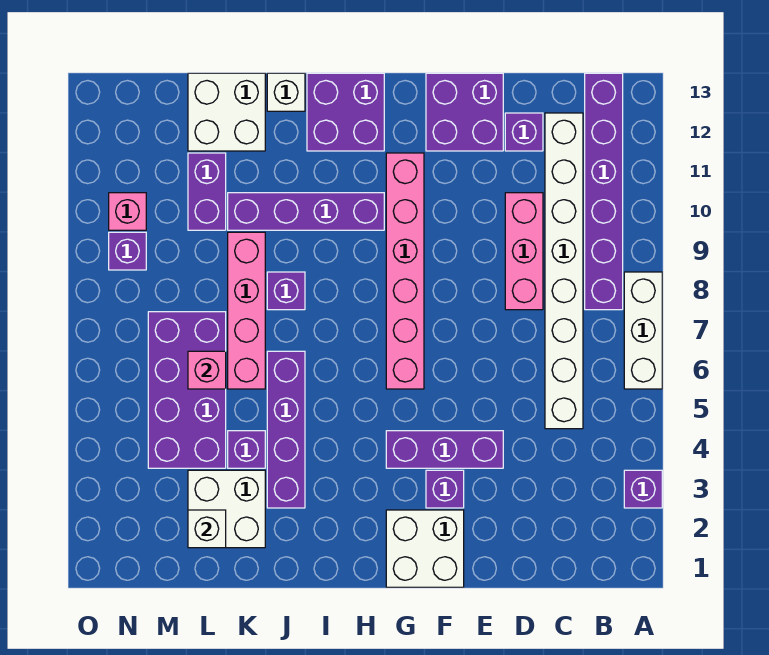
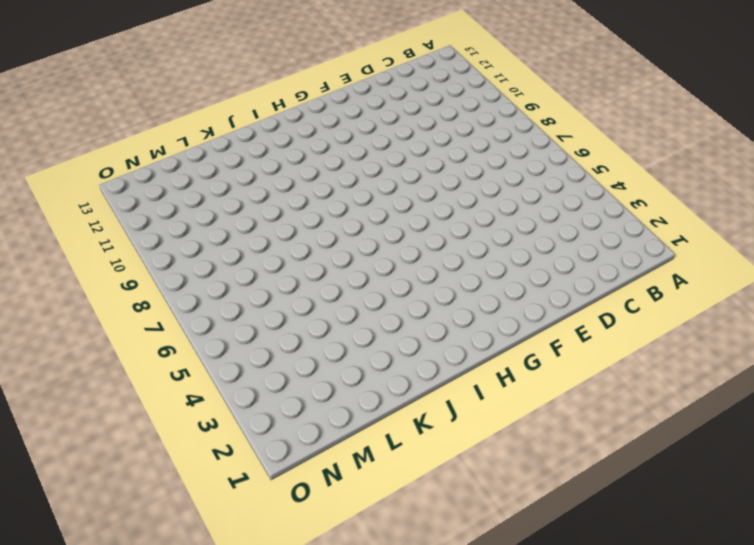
none -> purple brick A3 level 1
none -> white brick A6:A8 level 1
none -> purple brick B8:B13 level 1

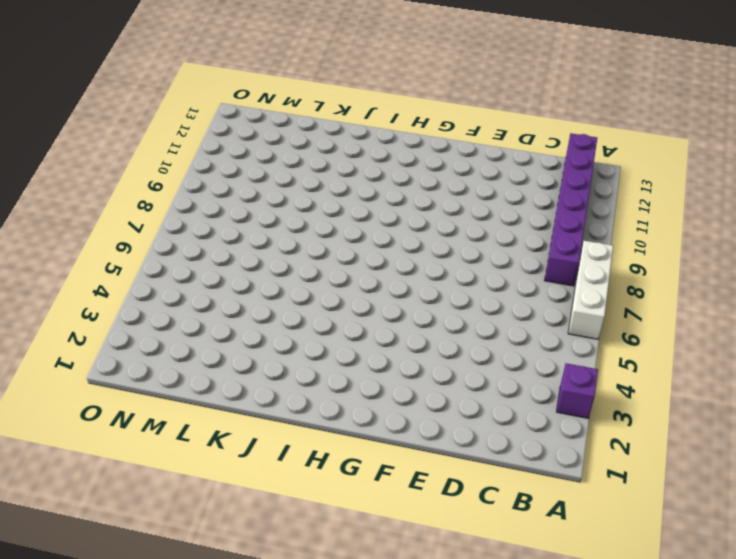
none -> white brick C5:C12 level 1
none -> pink brick D8:D10 level 1
none -> purple brick D12 level 1

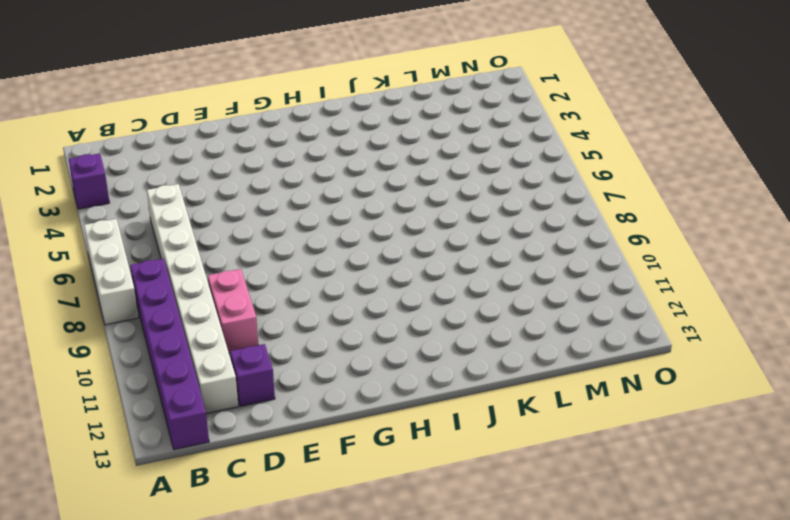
pink brick D9:D10 level 1 -> pink brick D8:D10 level 1
none -> purple brick E4:G4 level 1
none -> purple brick E12:F13 level 1
none -> white brick F1:G2 level 1

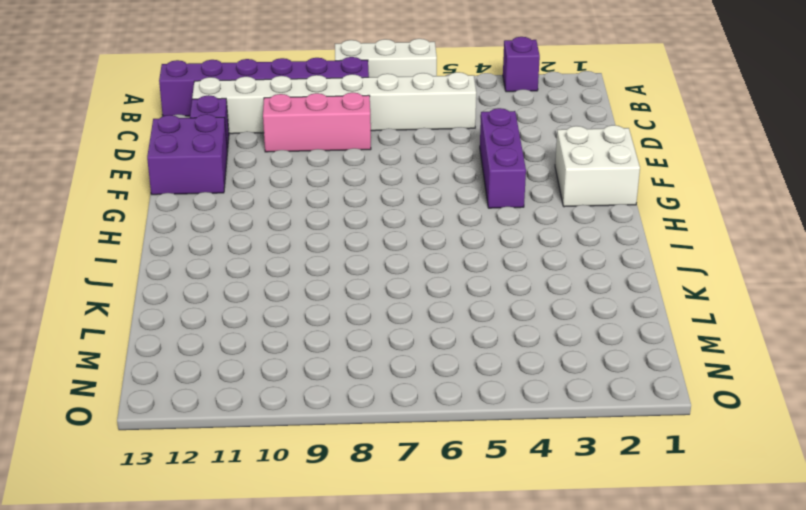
none -> purple brick F3 level 1
none -> pink brick G6:G11 level 1
none -> purple brick H10:K10 level 1

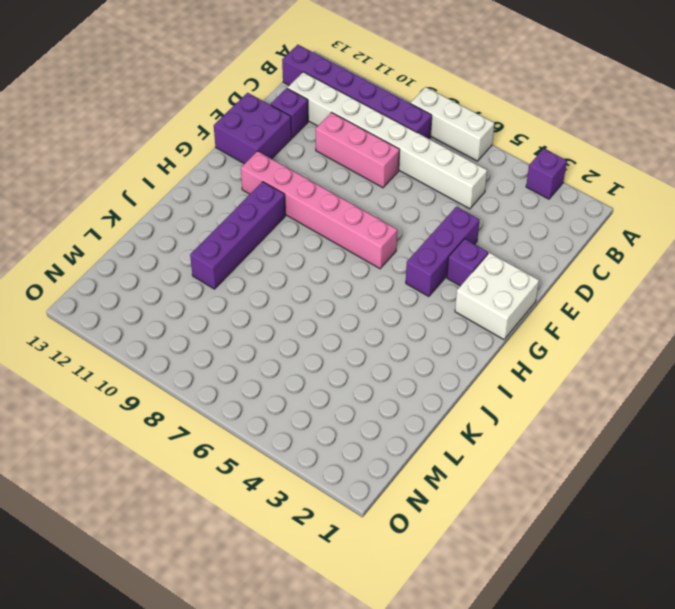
none -> purple brick H12:I13 level 1
none -> purple brick J3:J6 level 1
none -> purple brick J8 level 1

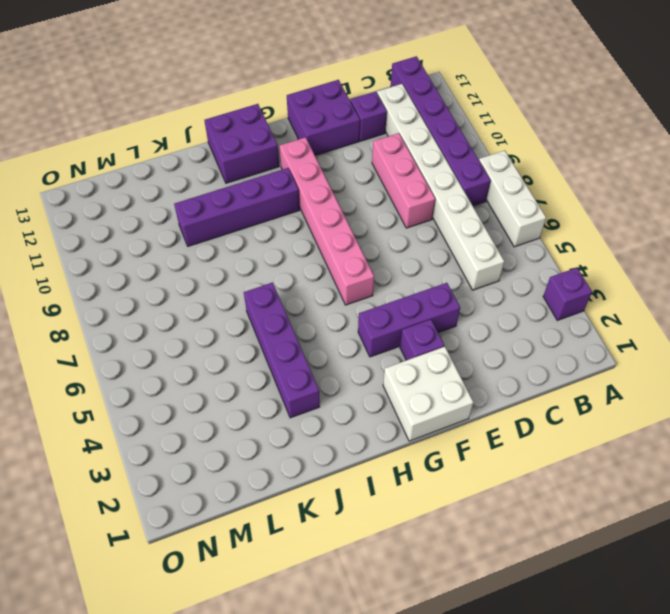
none -> purple brick J8 level 1
none -> white brick J13 level 1
none -> white brick K2:L3 level 1

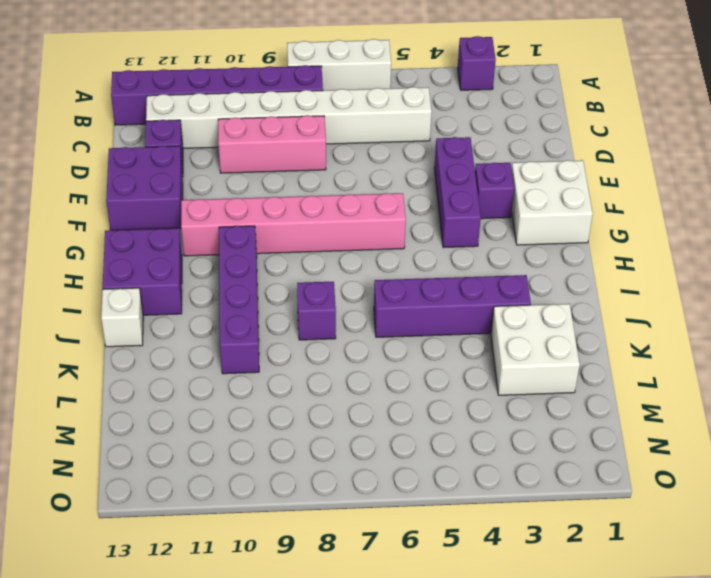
none -> purple brick K4 level 1
none -> pink brick K6:K9 level 1
none -> white brick K12:L13 level 1

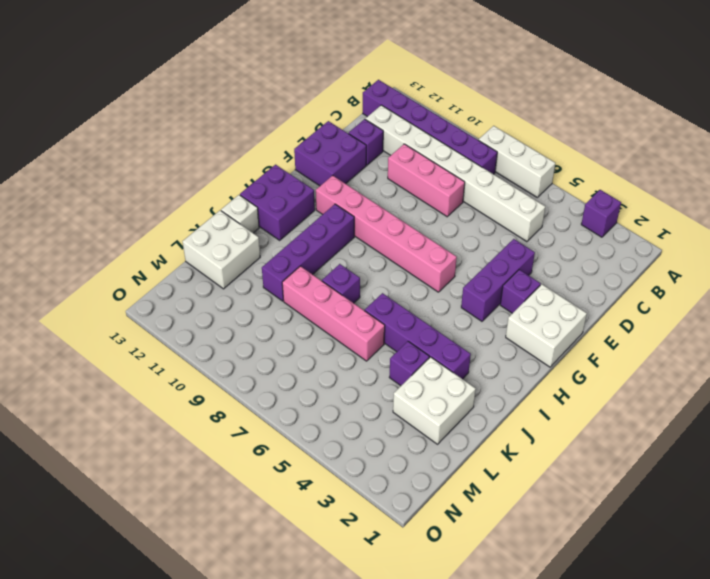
none -> purple brick L4:M7 level 1
none -> purple brick L10:L11 level 1
none -> purple brick N9 level 1

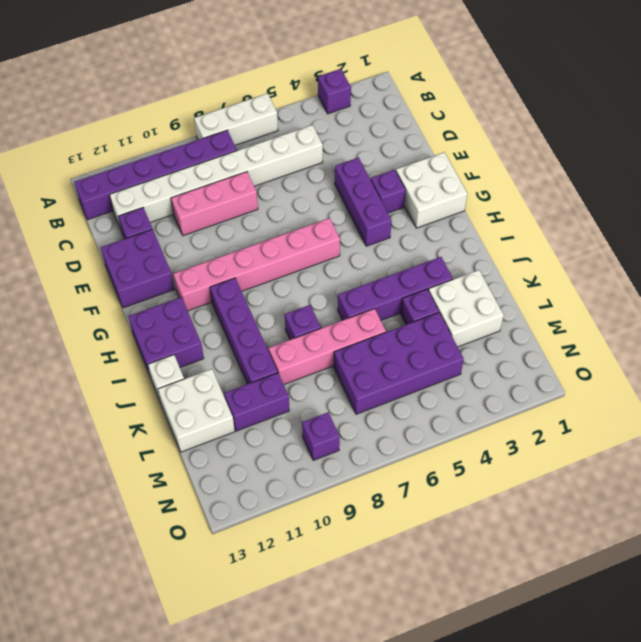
none -> pink brick N10 level 1
none -> white brick L2 level 2
none -> pink brick L6 level 2

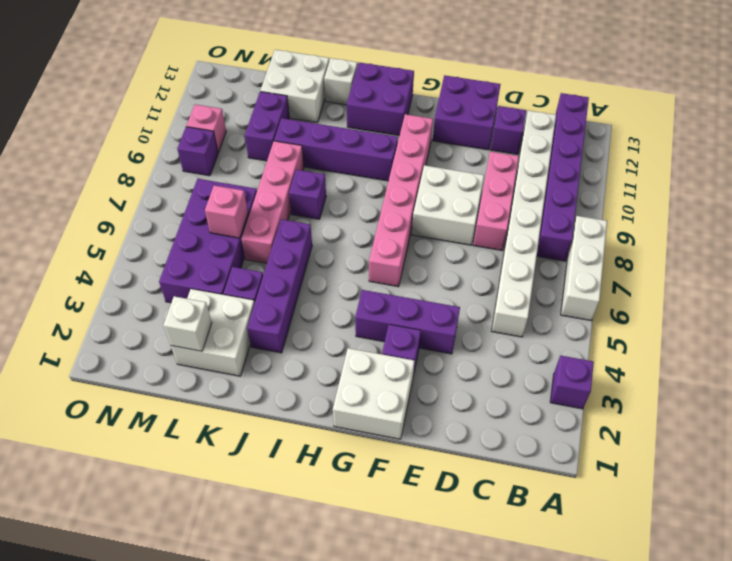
white brick E8:F9 level 1 -> none

